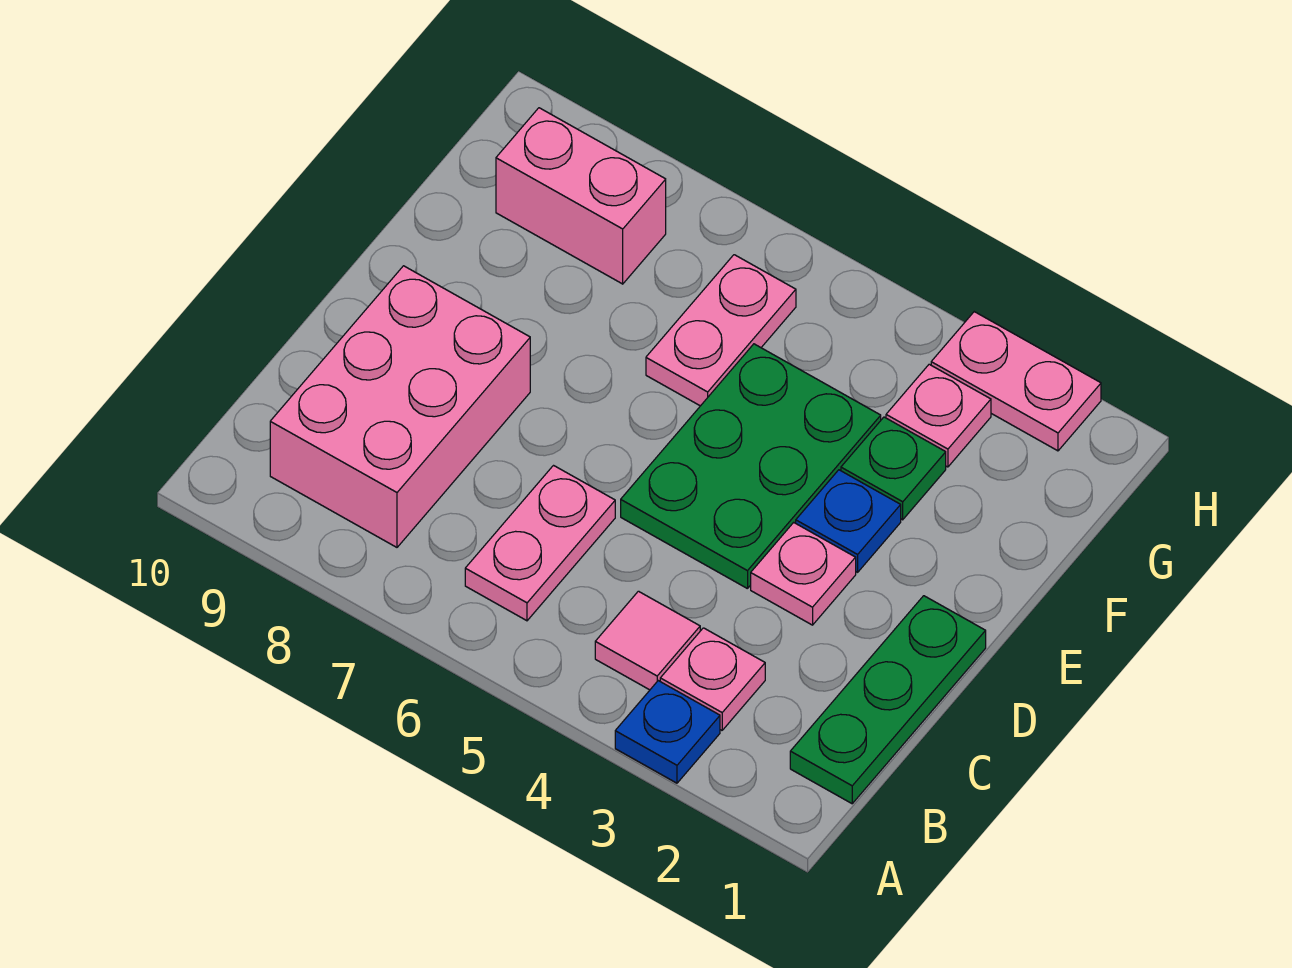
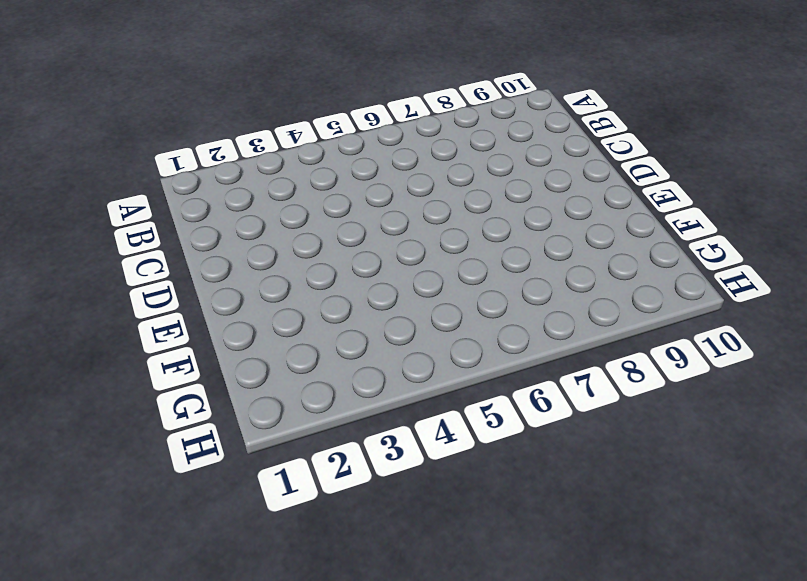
none -> blue plate A3 level 1
none -> green plate B1:D1 level 1
none -> pink plate B3 level 1

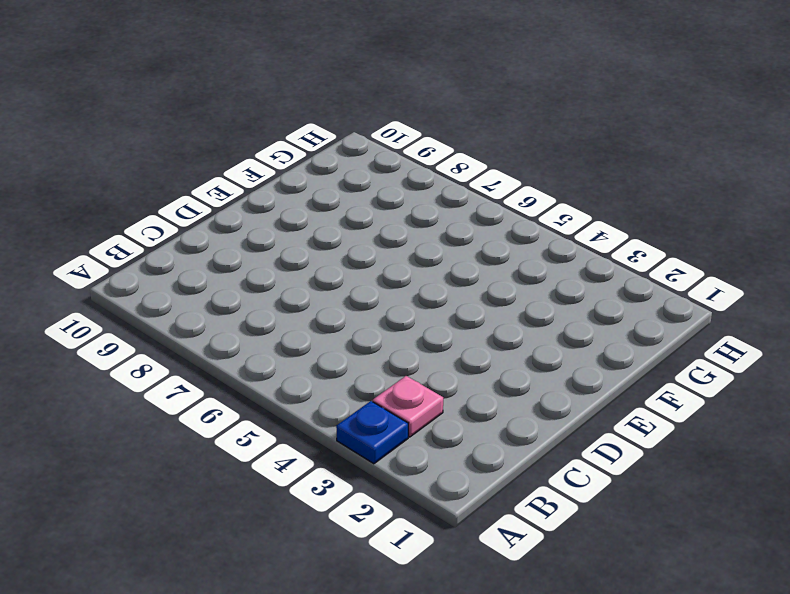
none -> green plate B1:D1 level 1
none -> pink tile B4 level 1
none -> pink plate B6:C6 level 1

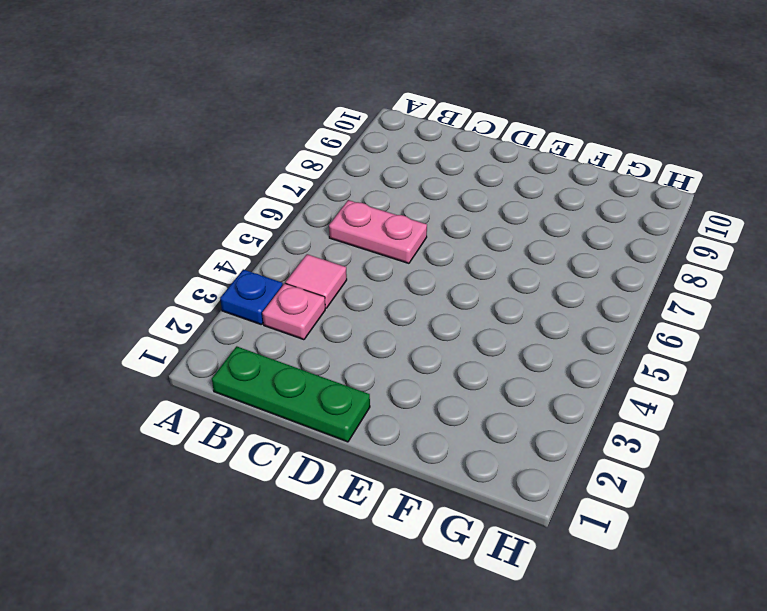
none -> pink brick B8:D9 level 1
none -> pink plate D3 level 1
none -> green plate D4:F5 level 1

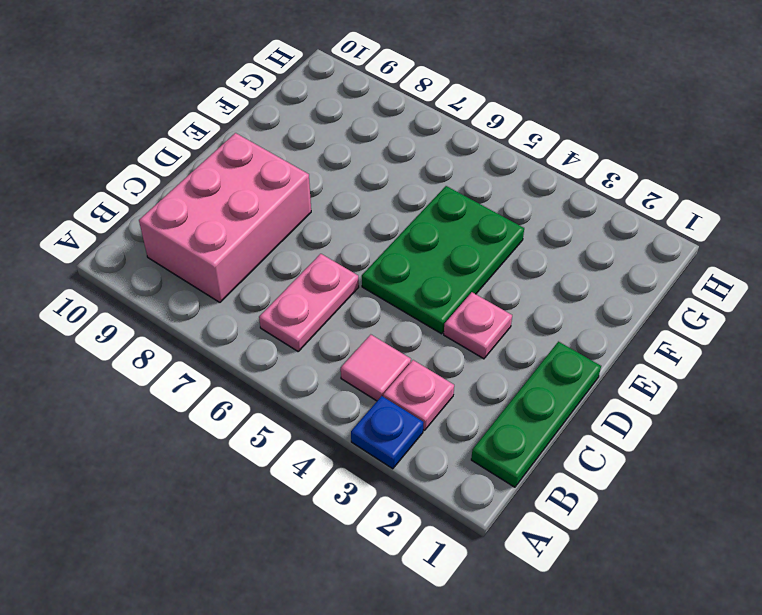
none -> blue plate E3 level 1
none -> green plate F3 level 1
none -> pink plate F6:G6 level 1

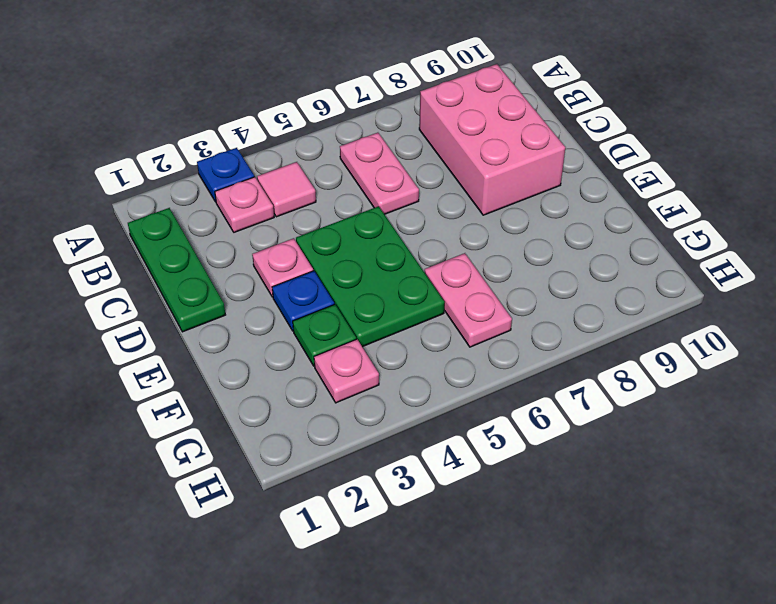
none -> pink brick G8:G9 level 1
none -> pink plate H2:H3 level 1

